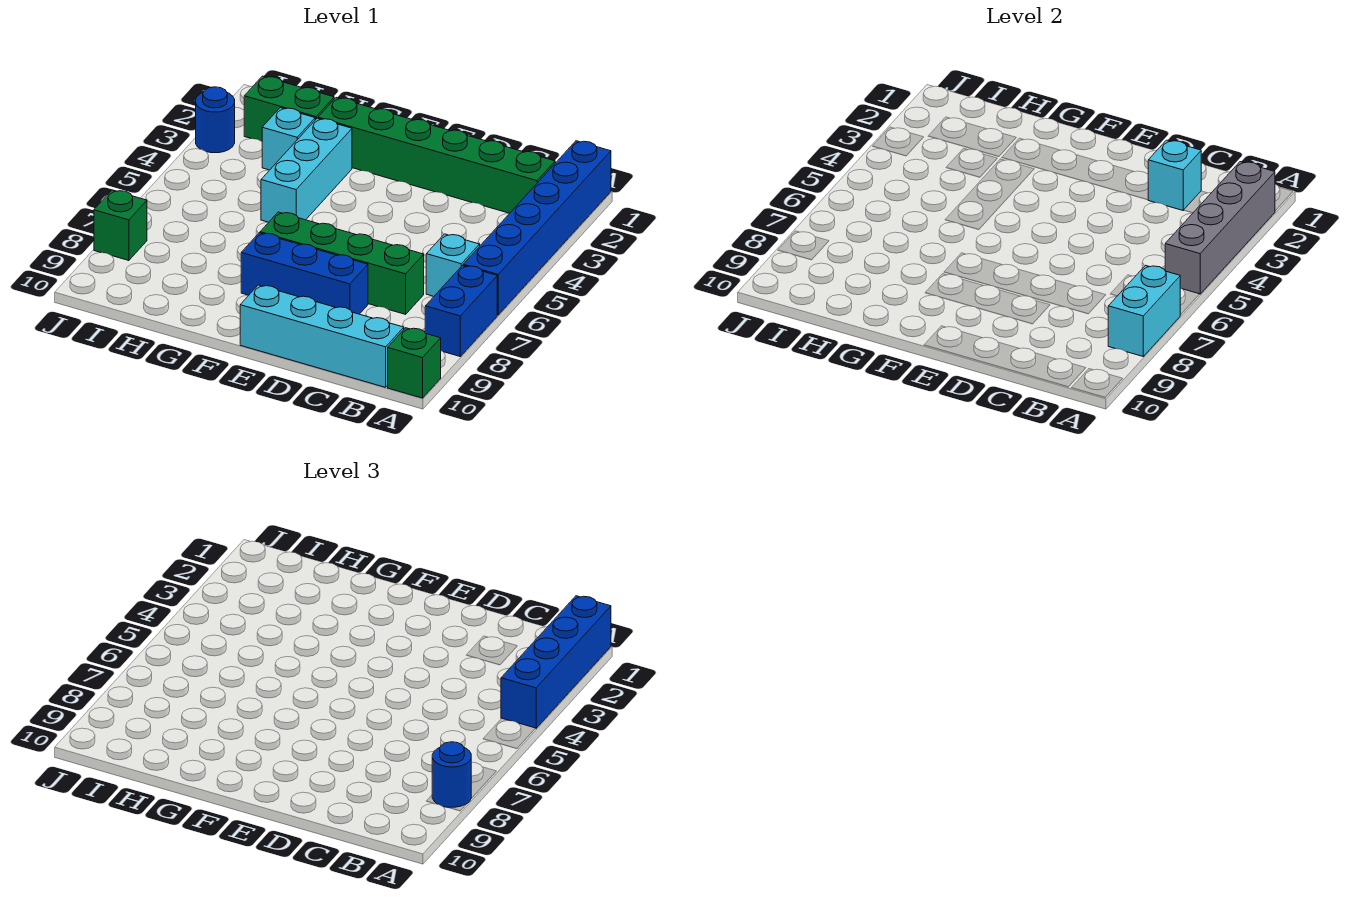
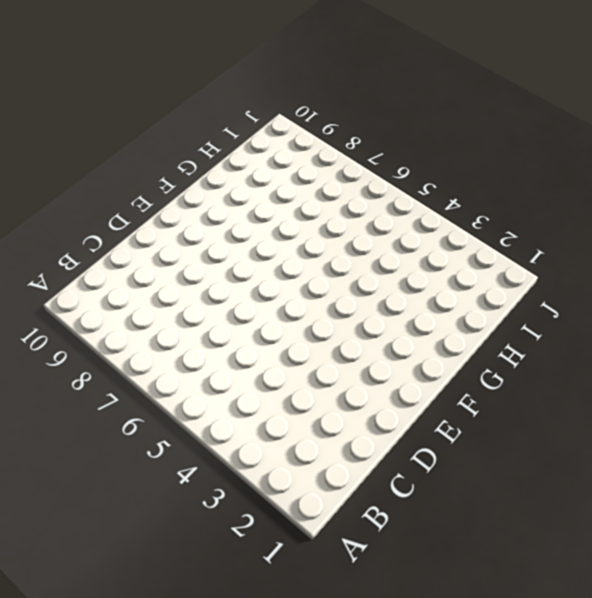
none -> blue brick A1:A6 level 1
none -> blue brick A7:A8 level 1
none -> green brick A10 level 1

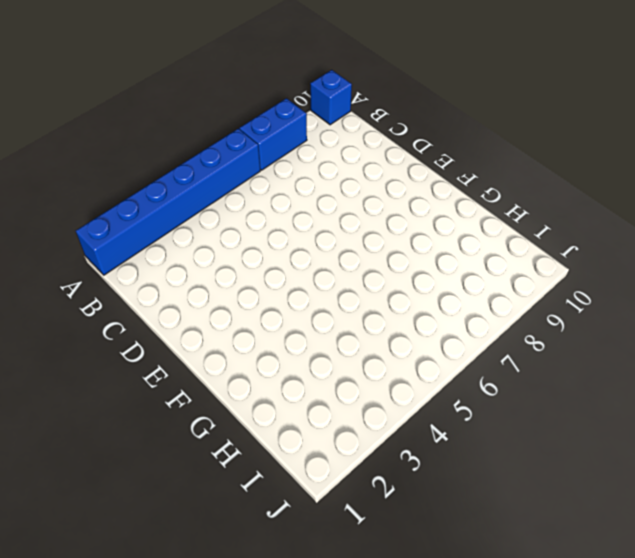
blue brick A10 level 1 -> green brick A10 level 1
none -> green brick B2:G2 level 1
none -> cyan brick B6 level 1
none -> cyan brick B10:E10 level 1

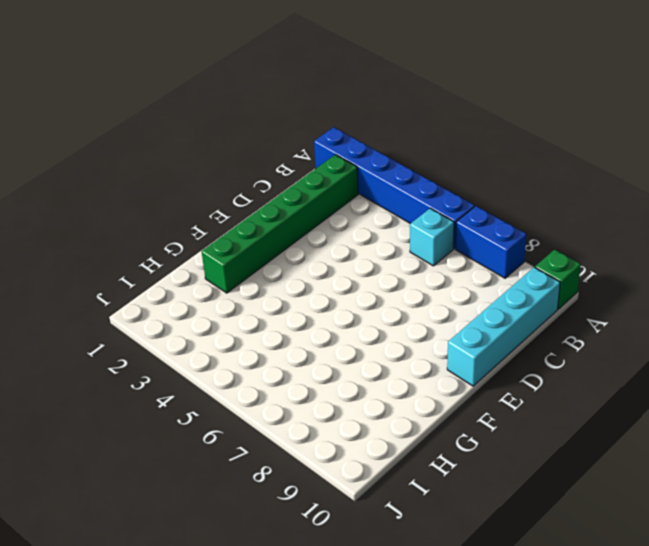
none -> green brick C7:F7 level 1
none -> blue brick D8:F8 level 1
none -> cyan brick G3:G5 level 1

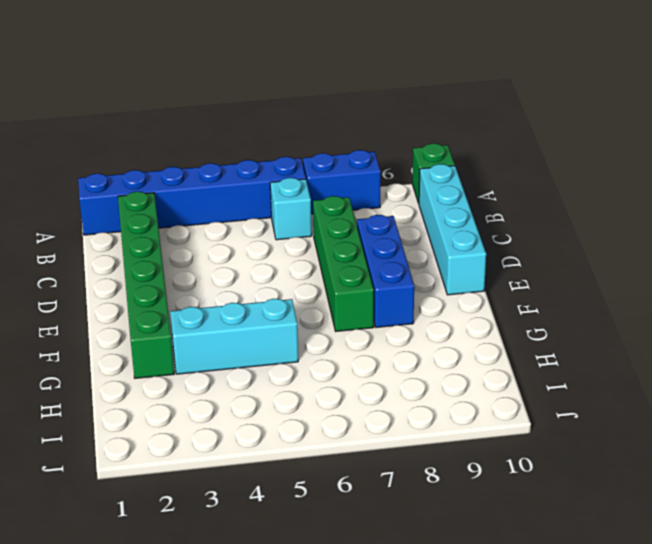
none -> green brick H2:I2 level 1
none -> cyan brick H3 level 1
none -> blue round brick J3 level 1

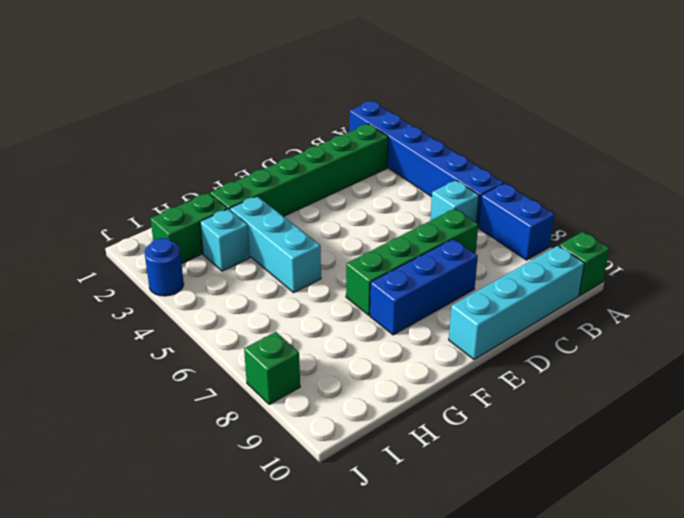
none -> grey brick A2:A5 level 2
none -> cyan brick A7:A8 level 2
none -> cyan brick C2 level 2

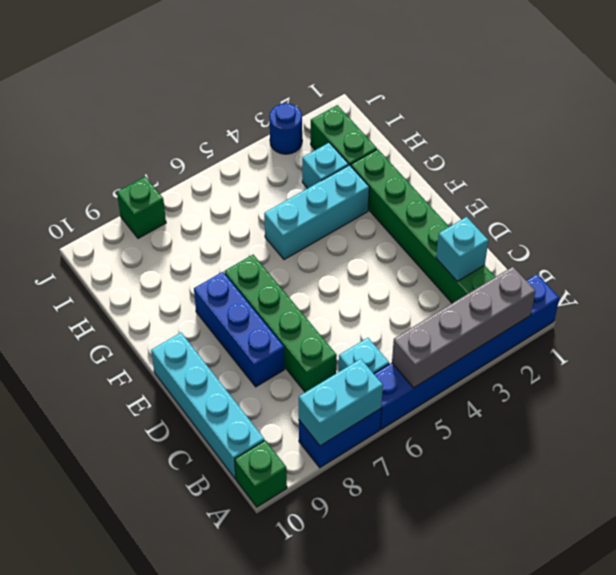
none -> blue brick A1:A4 level 3
none -> blue round brick A8 level 3

